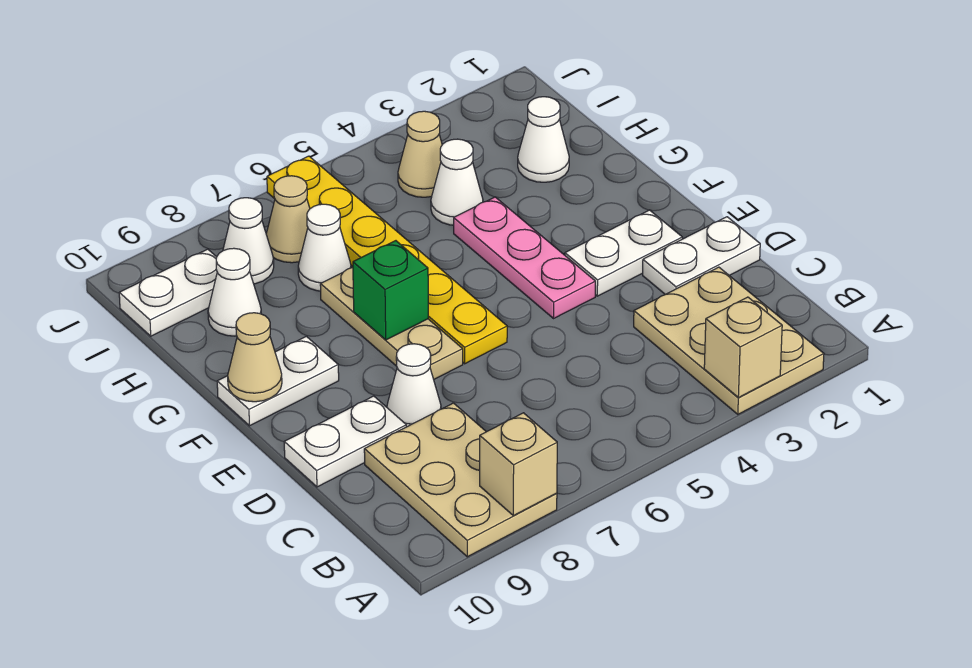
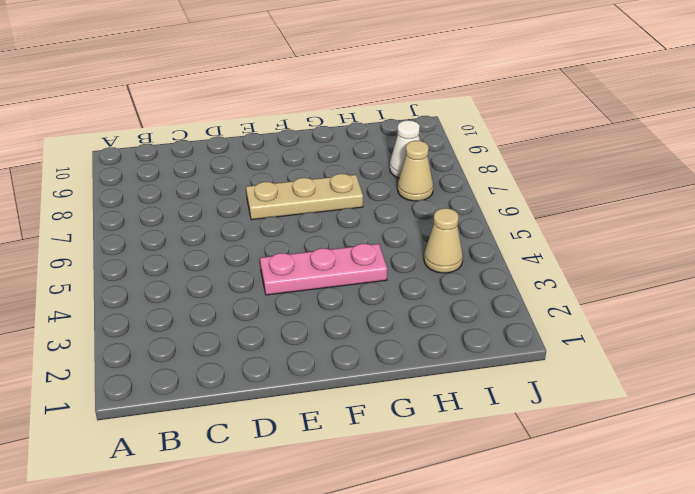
none -> tan plate A2:C3 level 1
none -> tan plate A8:C9 level 1
none -> white plate D1:D2 level 1

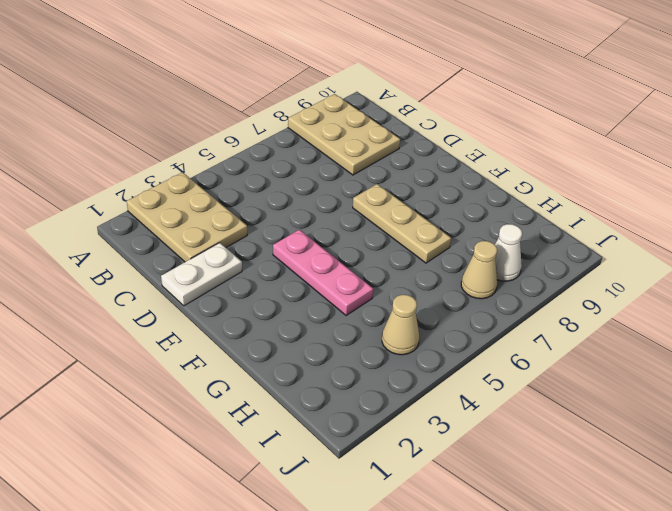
none -> white cone D8 level 1
none -> white plate D9:D10 level 1
none -> white plate E2:E3 level 1

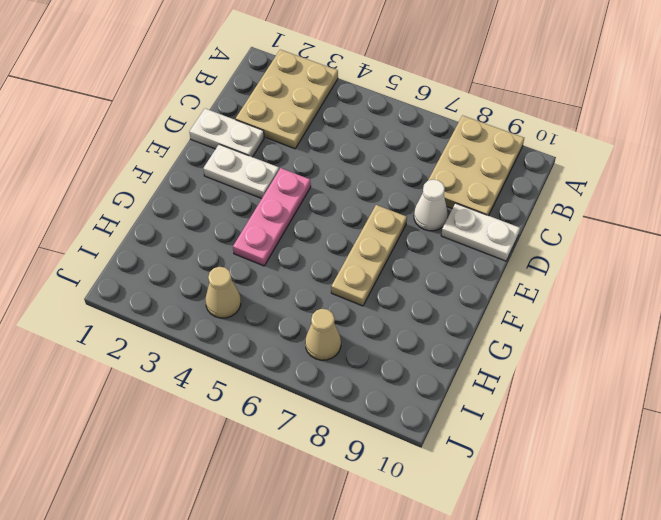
none -> yellow plate E6:J6 level 1
none -> white plate F9:F10 level 1
none -> white cone H2 level 1

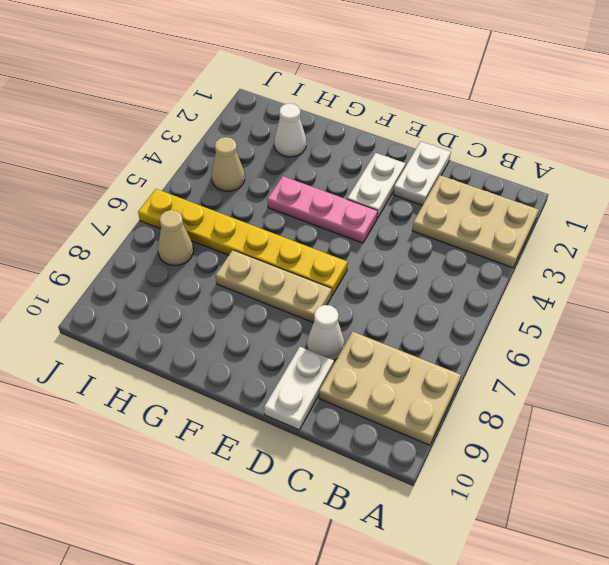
none -> white plate F9:F10 level 1
none -> white cone H4 level 1
none -> white cone H7 level 1

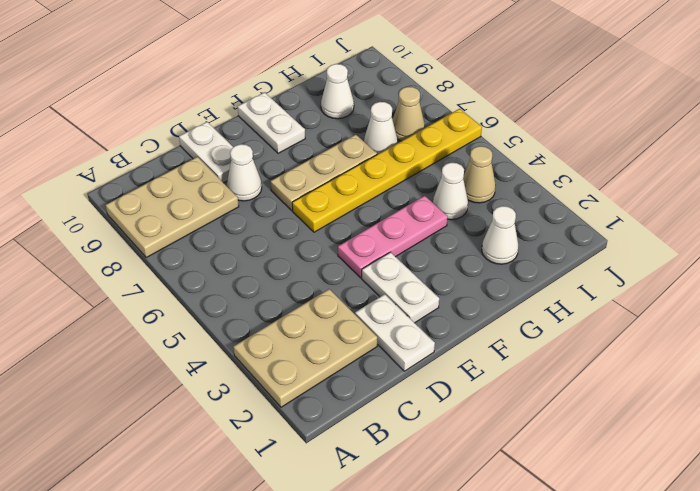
none -> white cone I8 level 1
none -> white plate I9:I10 level 1
none -> tan brick A3 level 2

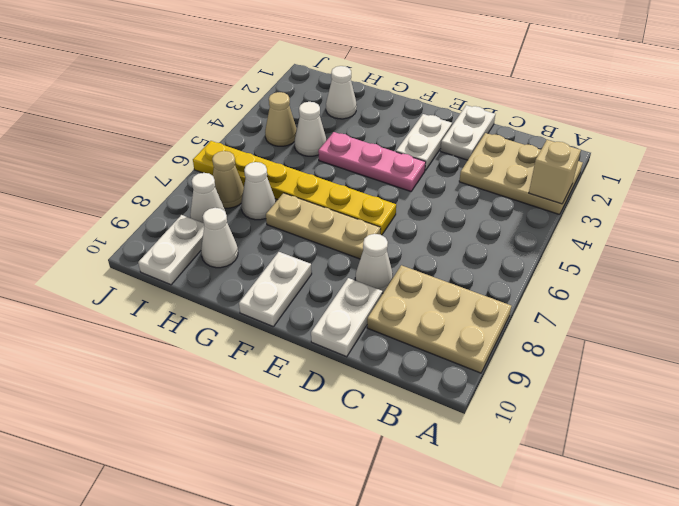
none -> tan brick A8 level 2
none -> green brick F7 level 2
none -> tan cone F10 level 2

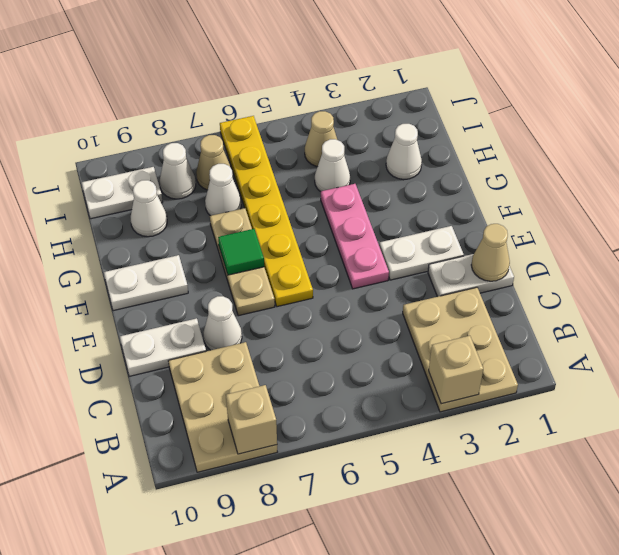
tan cone D1 level 2 -> tan cone F10 level 2
green tile F7 level 2 -> green brick F7 level 2

